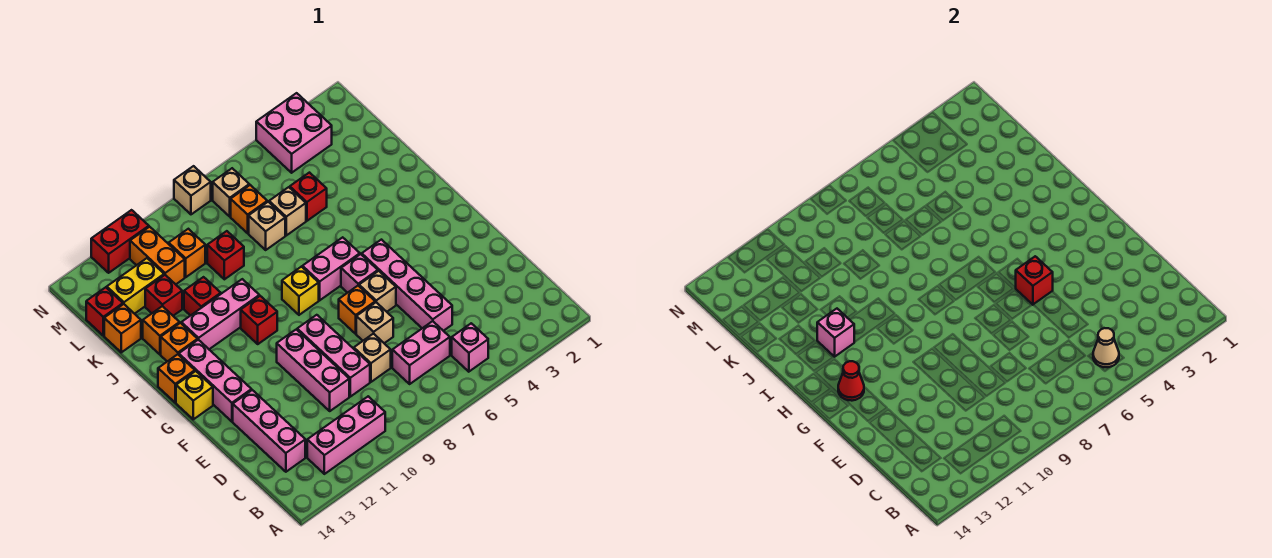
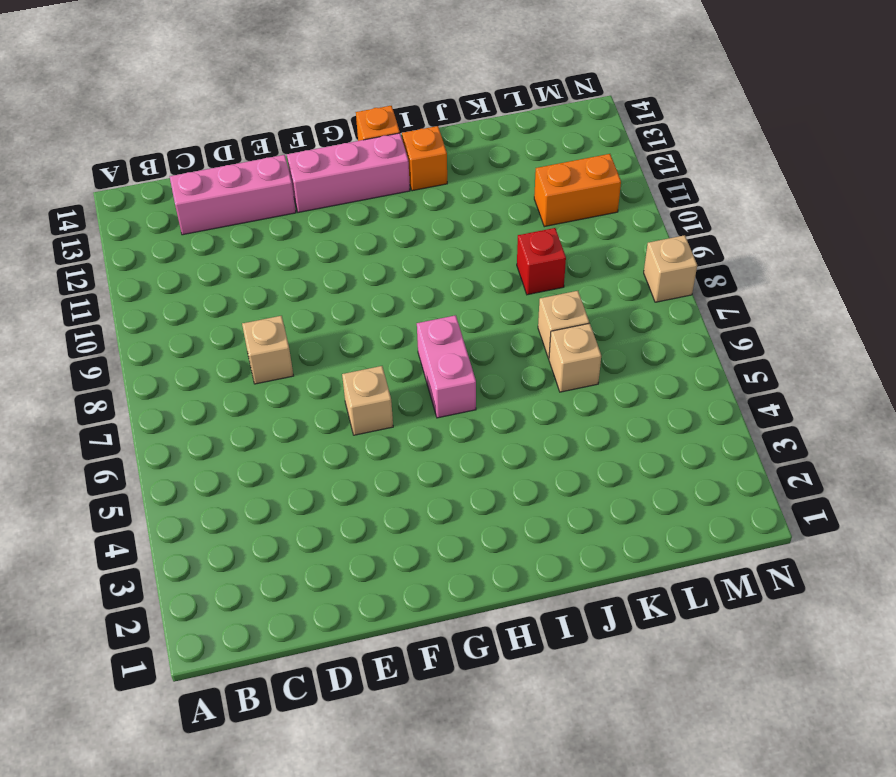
none -> pink brick B5 level 1
none -> pink brick B10:B12 level 1
none -> pink brick C6:C7 level 1
none -> pink brick D5:G5 level 1

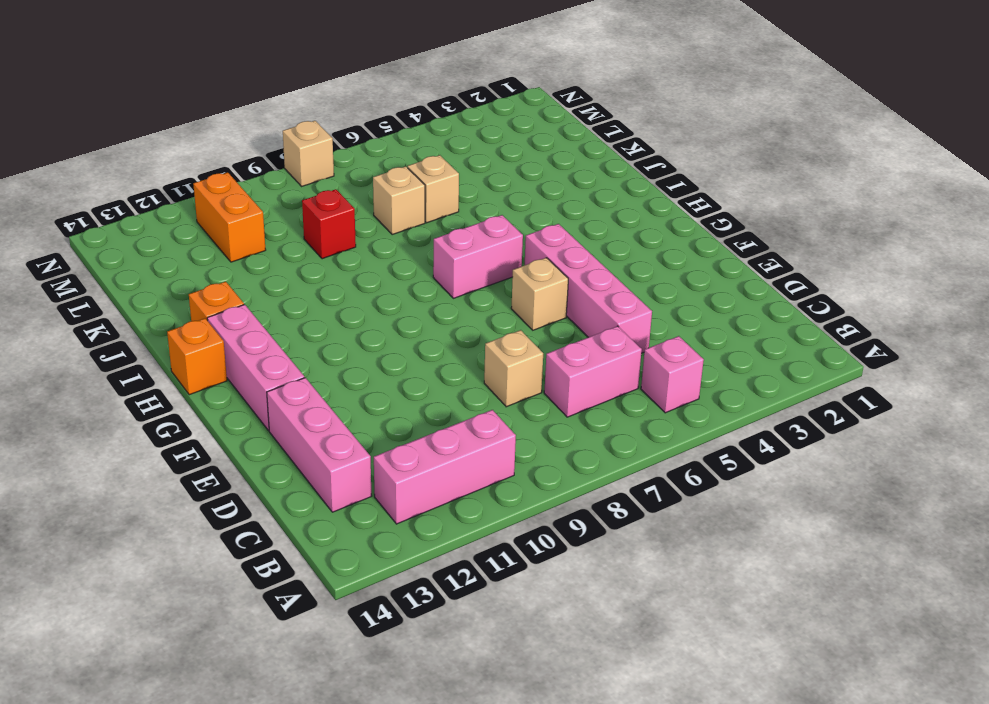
none -> pink brick D9:F9 level 1
none -> pink brick D10:F10 level 1
none -> tan brick E7 level 1
none -> orange brick F7 level 1

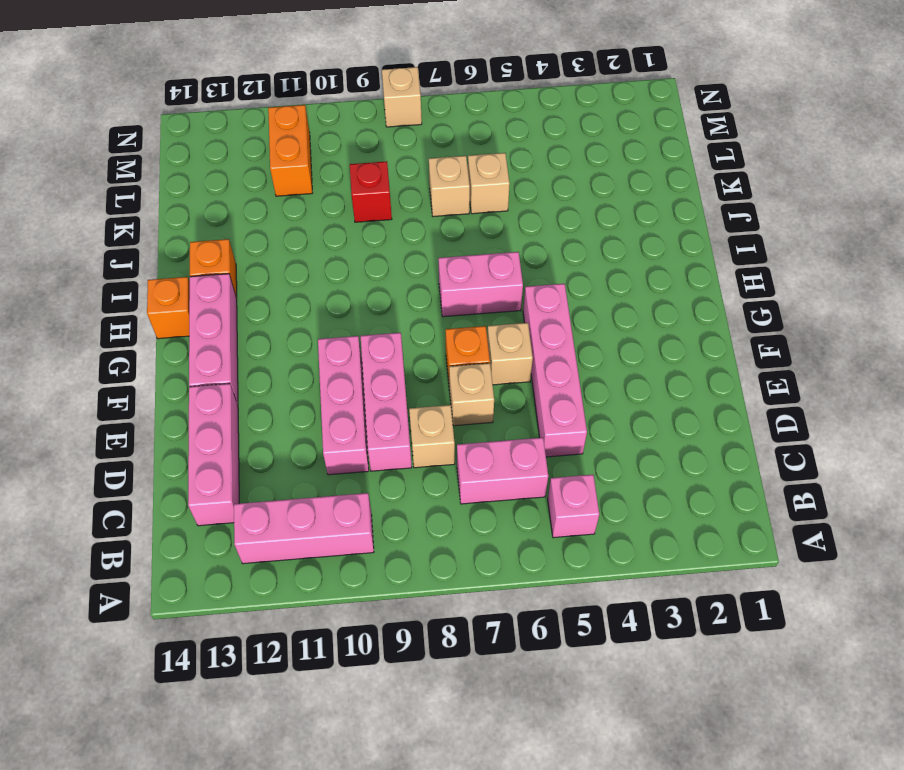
none -> pink brick G6 level 1
none -> yellow brick G14 level 1
none -> yellow brick H8 level 1
none -> red brick H10 level 1

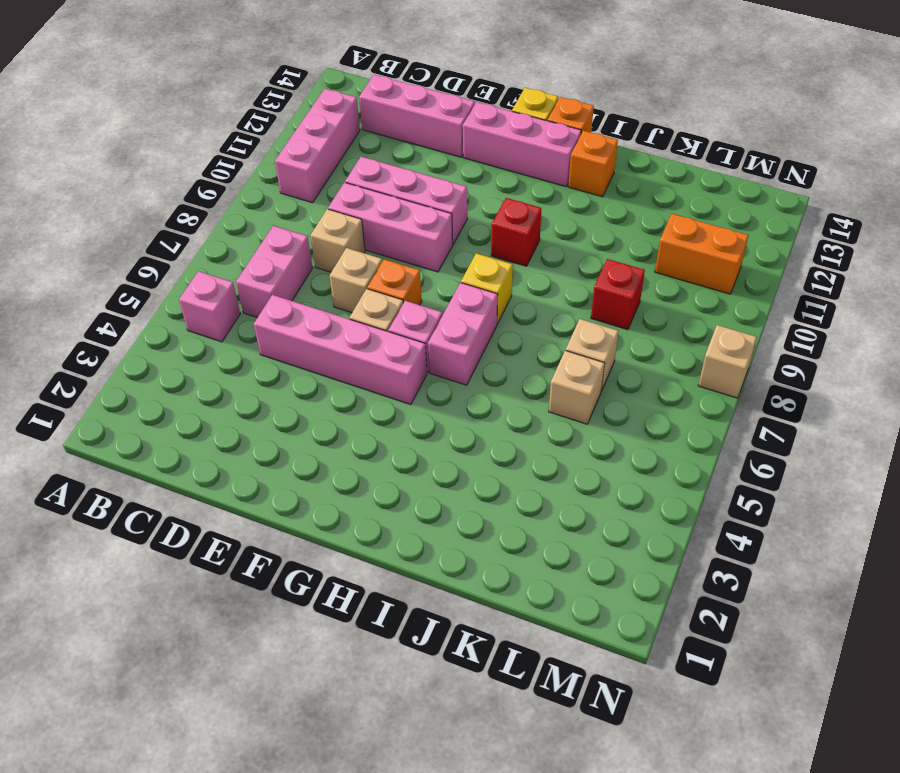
none -> pink brick I10:I12 level 1
none -> red brick J11 level 1
none -> orange brick J13 level 1
none -> red brick K5 level 1

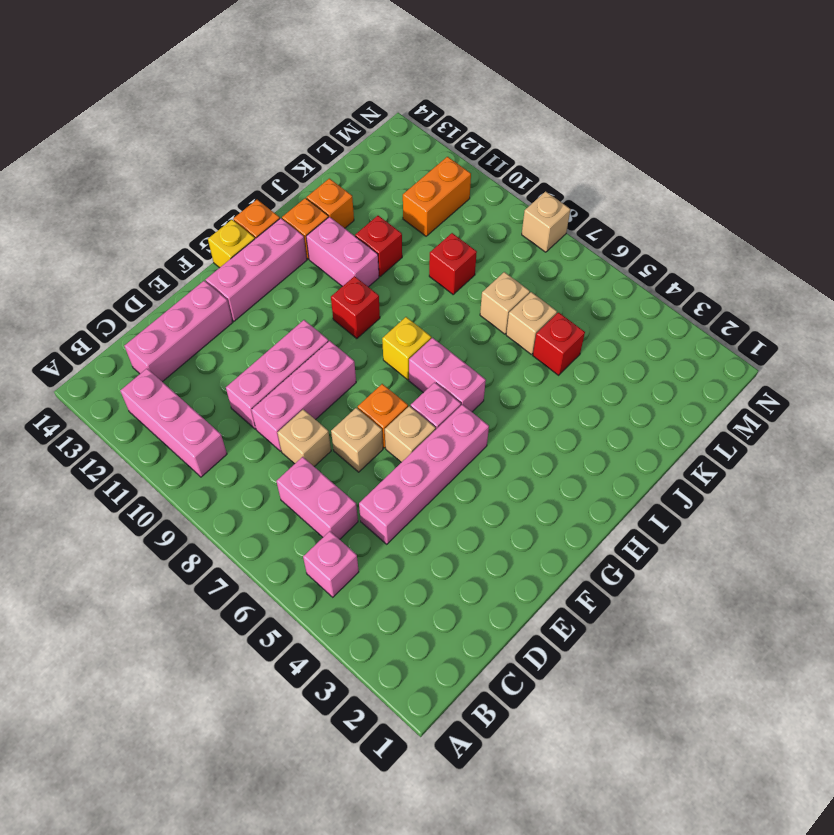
pink brick I11:I12 level 1 -> pink brick I10:I12 level 1
none -> red brick K12 level 1
none -> orange brick K14 level 1
none -> orange brick L7 level 1
none -> orange brick L10 level 1

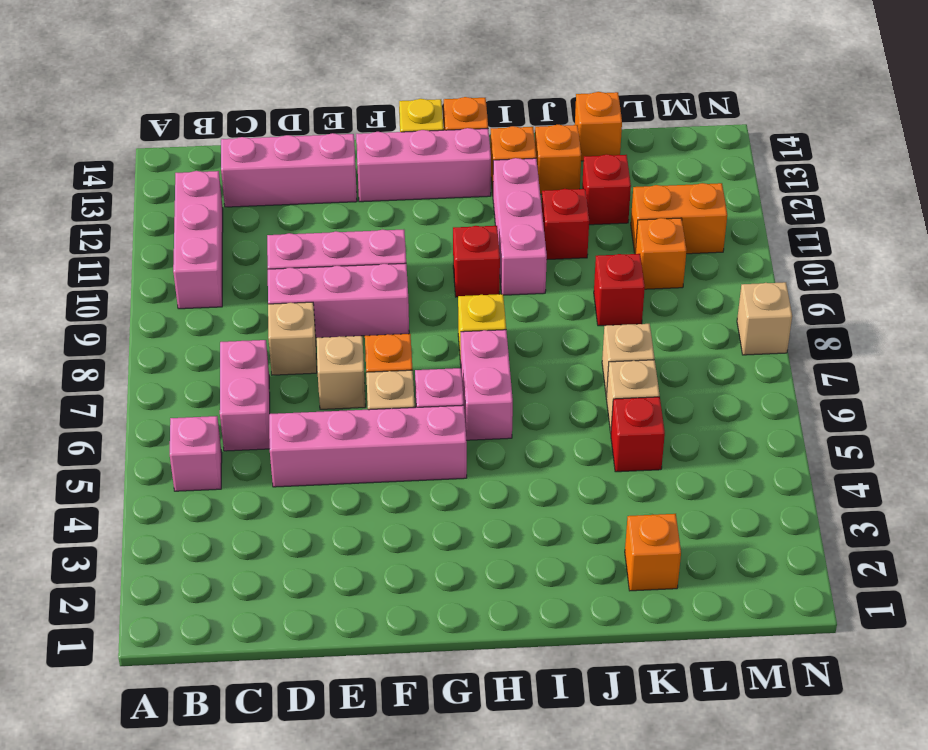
orange brick K2 level 1 -> orange brick L7 level 1
none -> yellow brick L12:L13 level 1
none -> red brick L14 level 1
none -> pink brick M3:N4 level 1
none -> tan brick M7 level 1

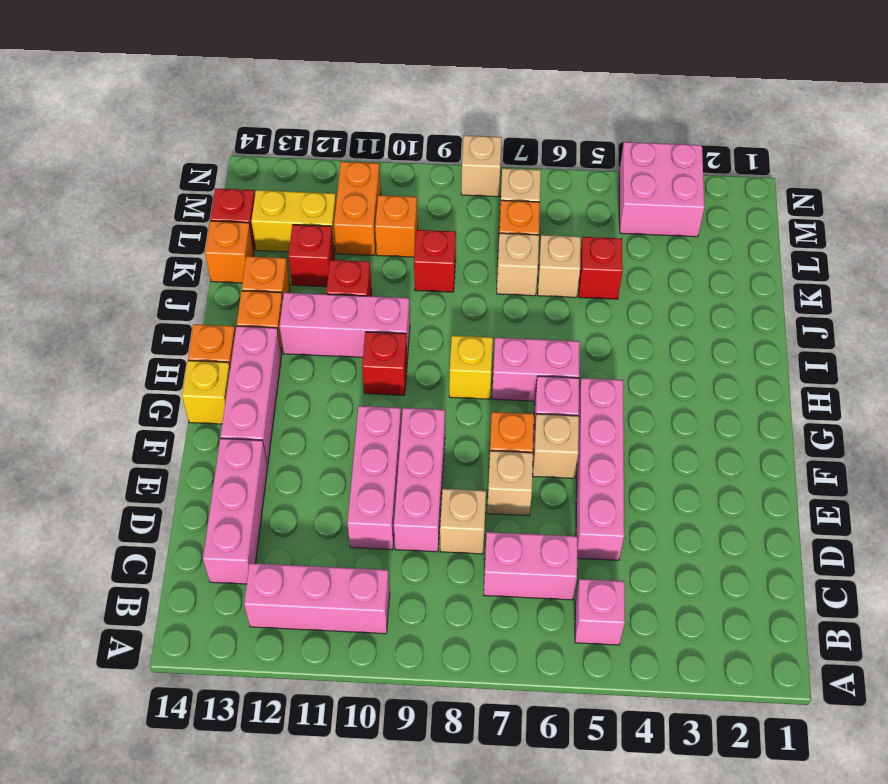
none -> red brick N11:N12 level 1
none -> tan cone B5 level 2
none -> red brick F5 level 2
none -> red cone G13 level 2

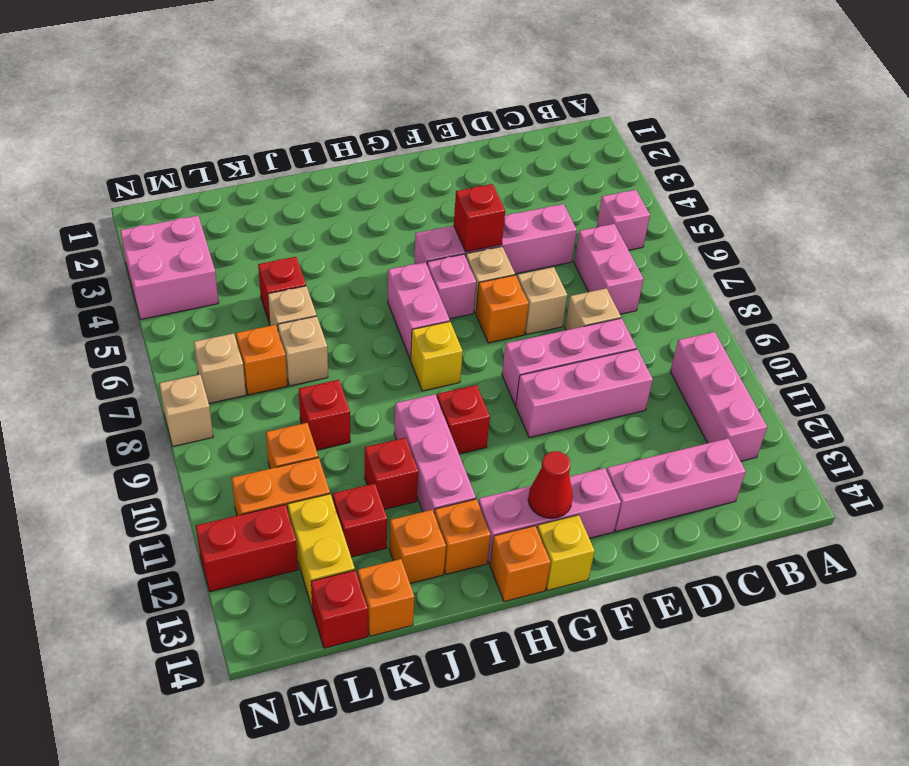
red brick M12:N12 level 1 -> red brick N11:N12 level 1
none -> tan cone B5 level 2
none -> pink brick I12 level 2

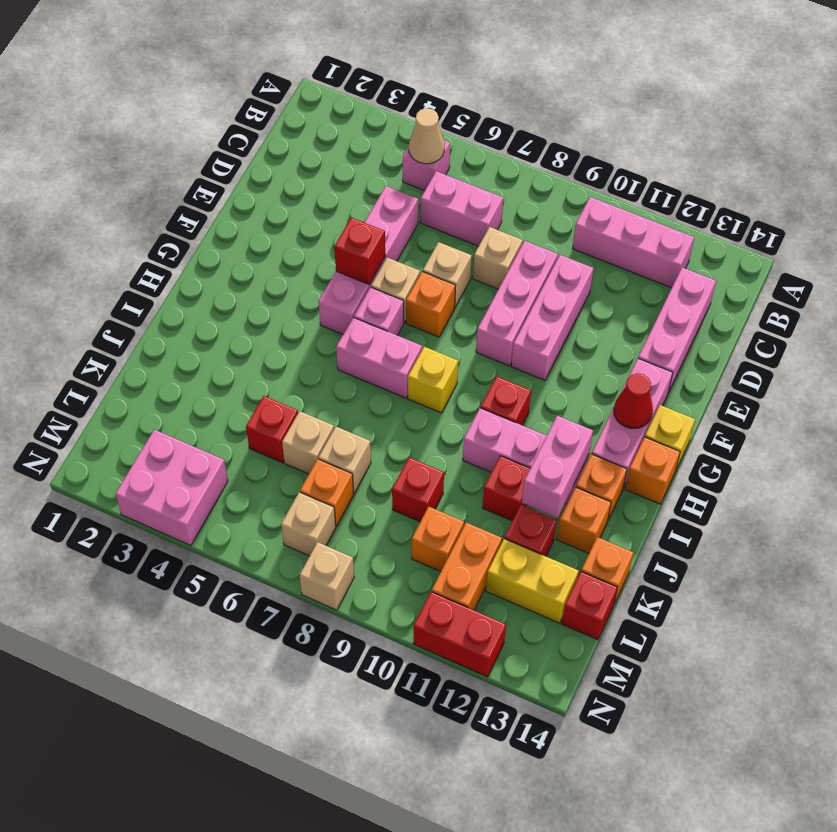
pink brick I12:J12 level 2 -> pink brick I12 level 2

